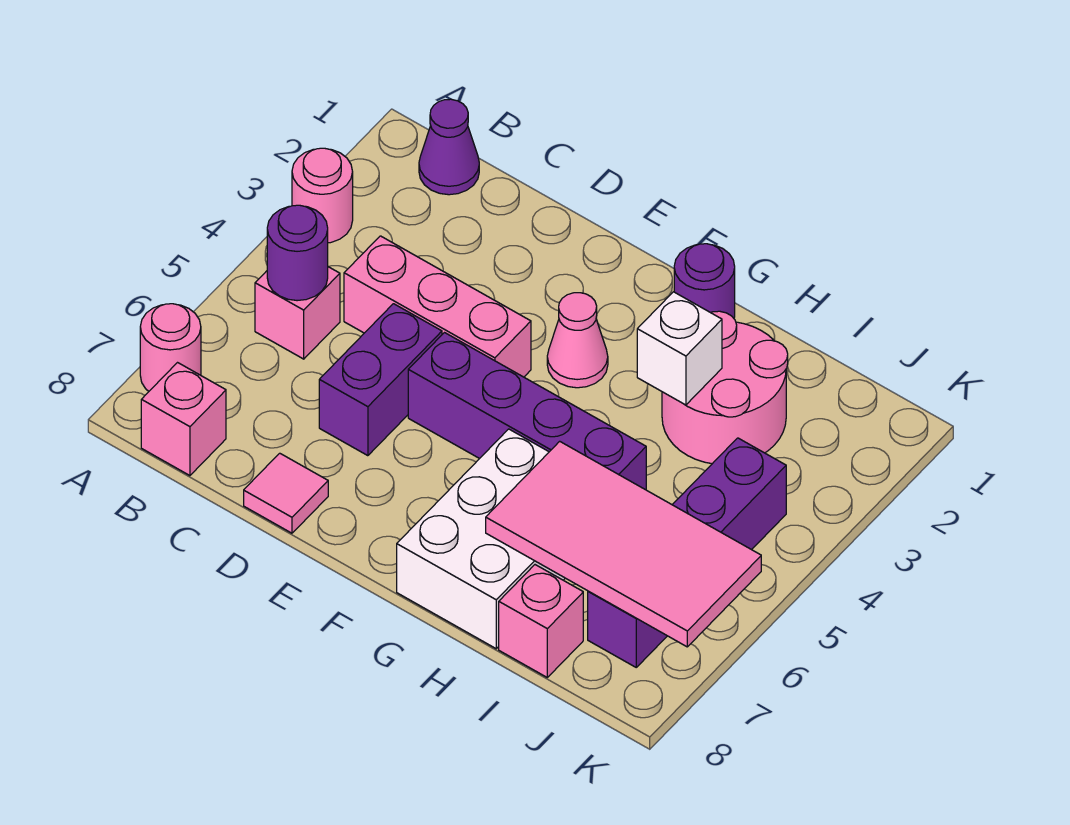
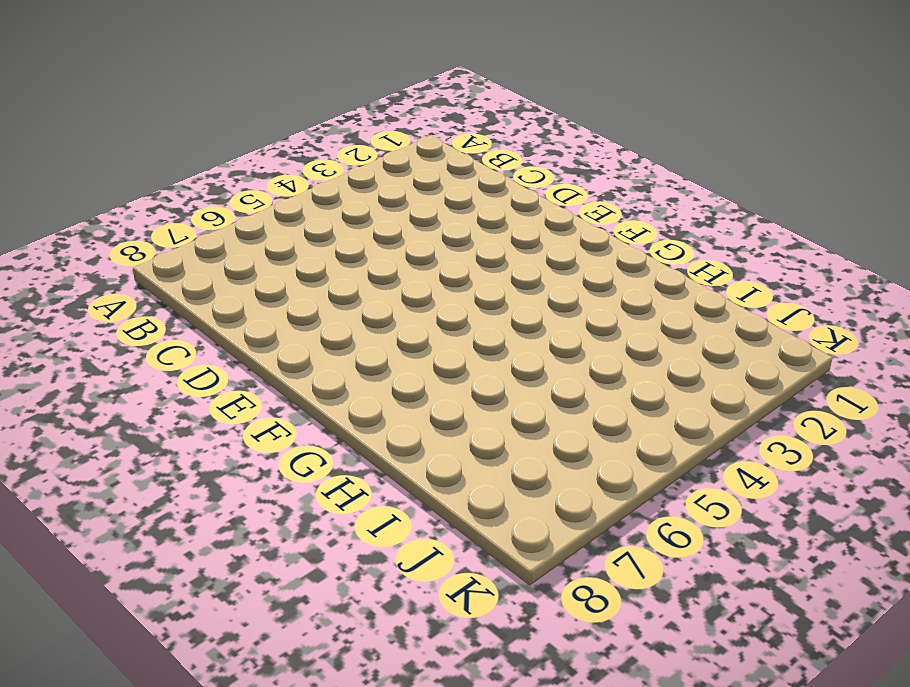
none -> pink round brick A3 level 1
none -> pink round brick A7 level 1
none -> purple cone B1 level 1

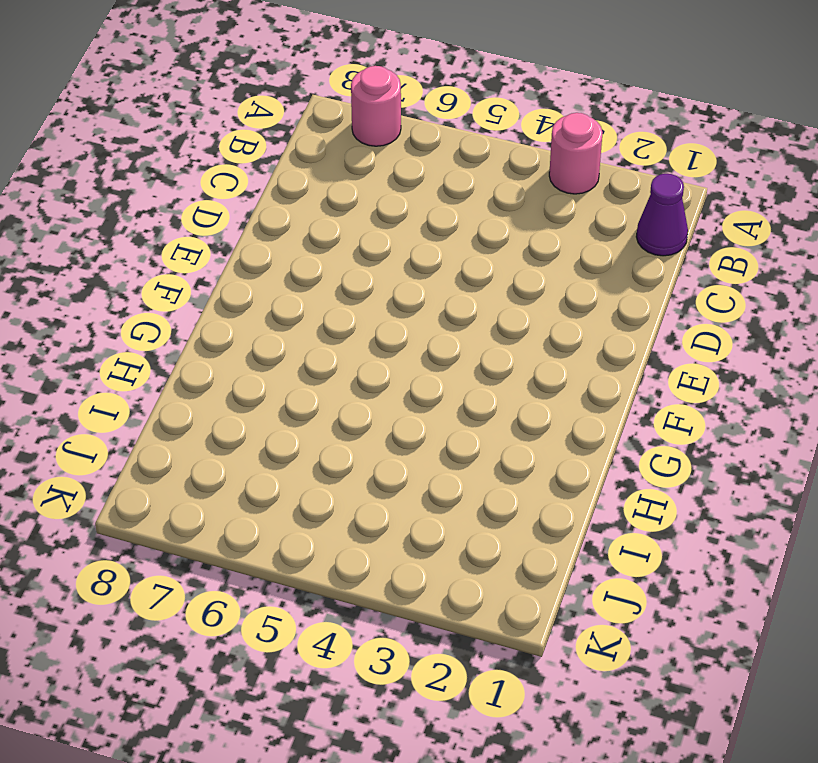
none -> pink brick B5 level 1
none -> pink brick B8 level 1
none -> pink brick C4:E4 level 1

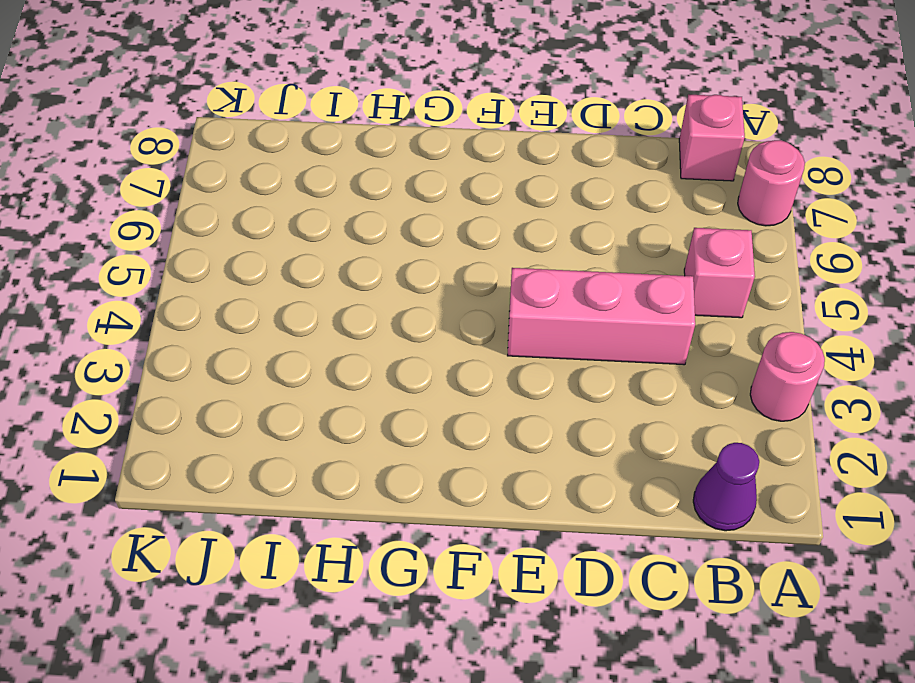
none -> purple brick D5:D6 level 1
none -> pink tile D8 level 1
none -> purple brick E5:H5 level 1

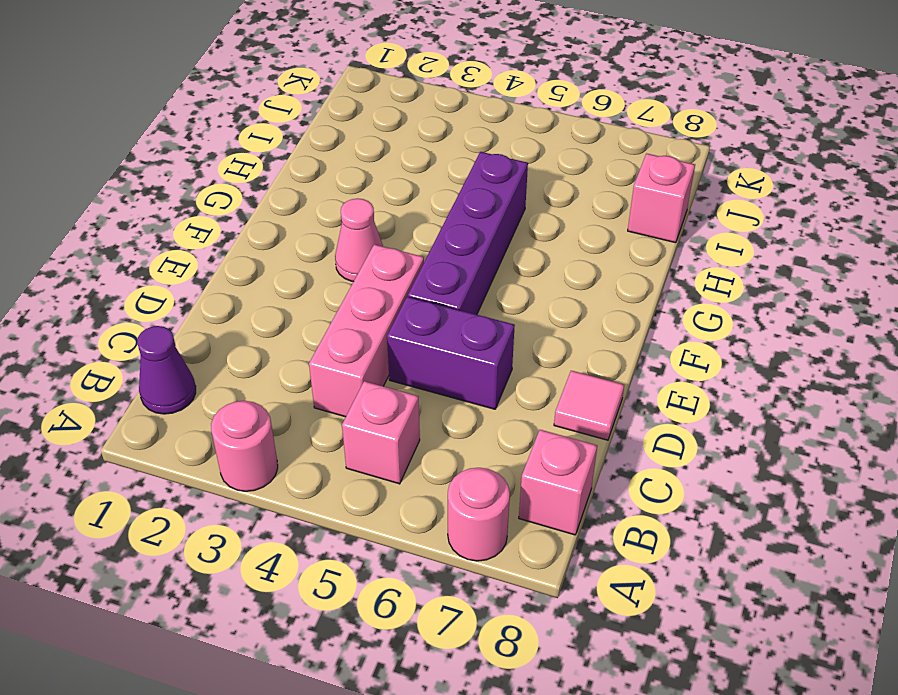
none -> purple round brick G1 level 1
none -> white brick G6:H8 level 1
none -> pink round brick H2:I3 level 1

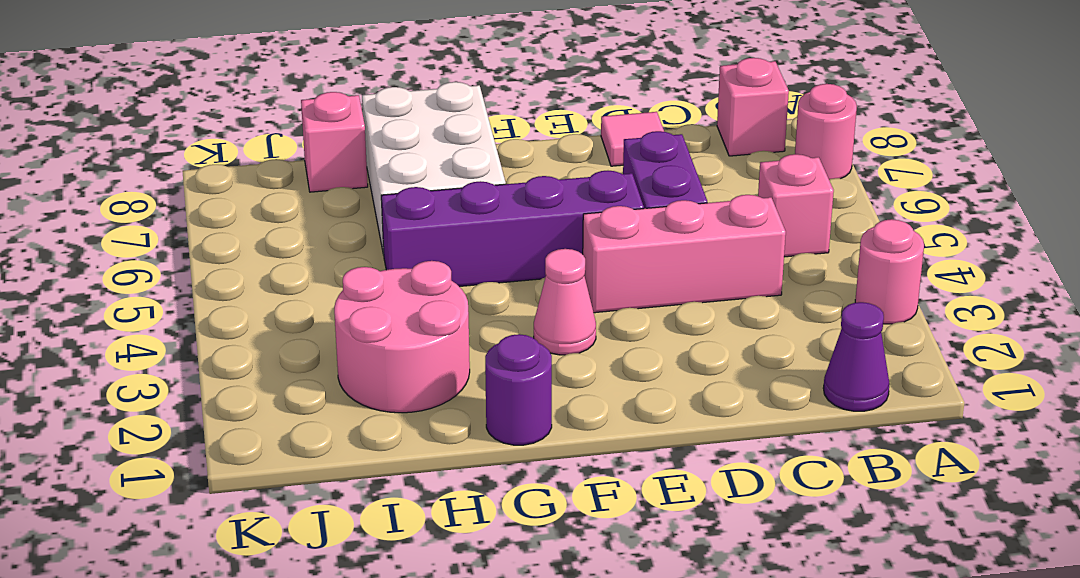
none -> purple brick J4:J7 level 1
none -> purple round brick B5 level 2
none -> white brick H3 level 2

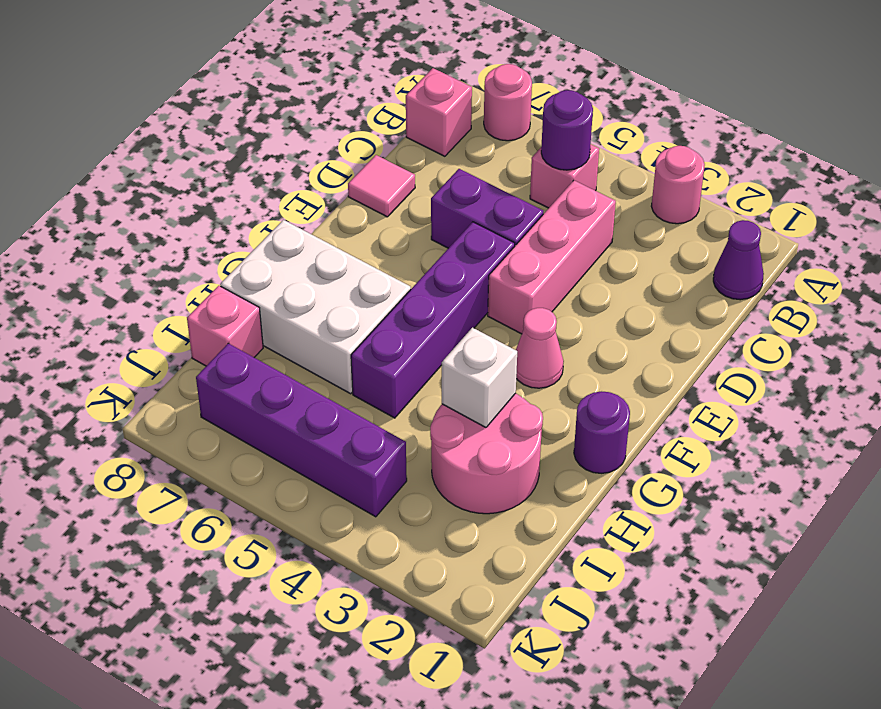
none -> pink tile H6:K7 level 2

